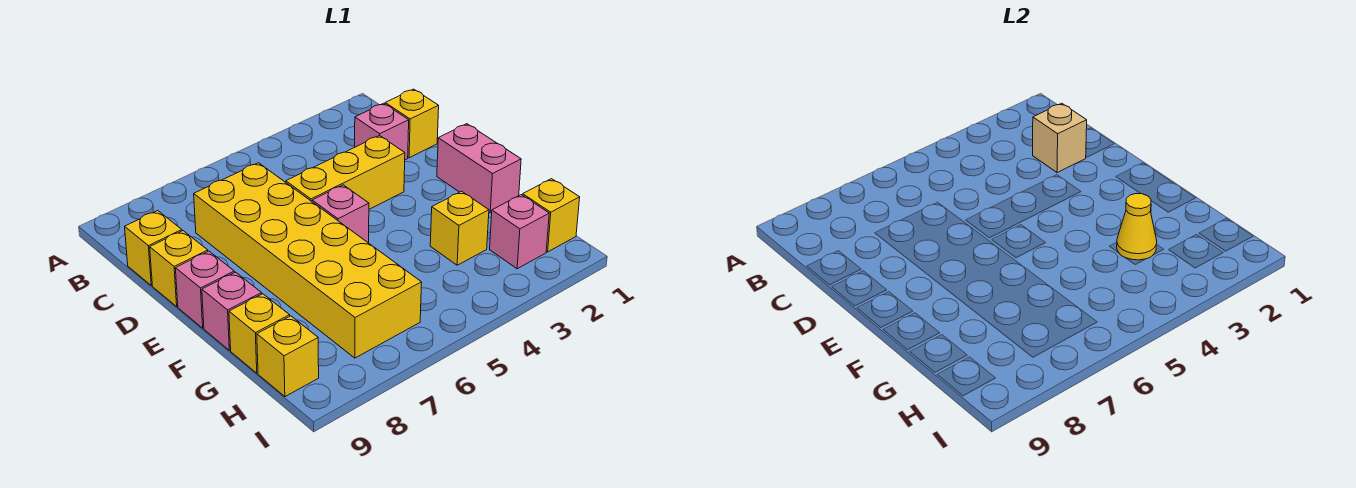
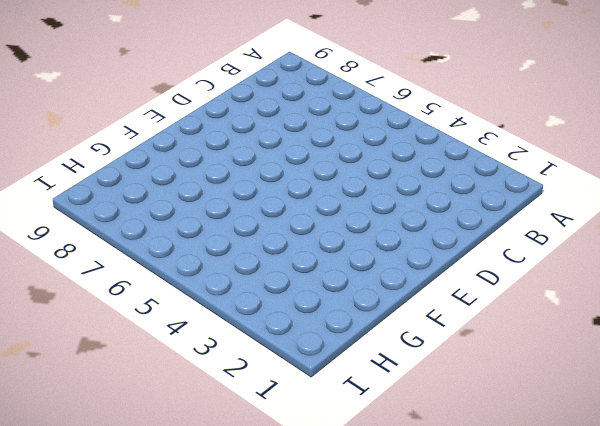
none -> yellow brick C1 level 1
none -> pink brick C2 level 1
none -> yellow brick C6:H7 level 1

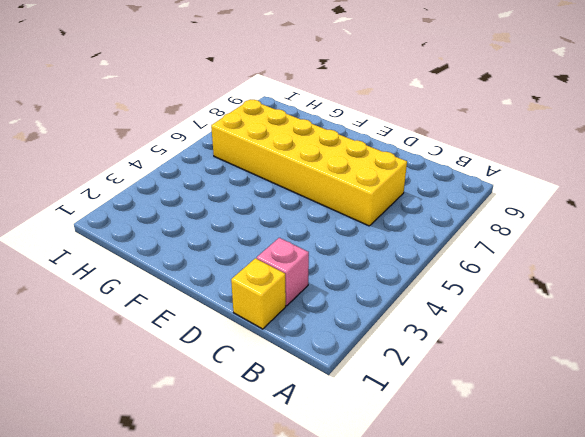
none -> yellow brick C9 level 1
none -> yellow brick D3:D5 level 1
none -> yellow brick D9 level 1

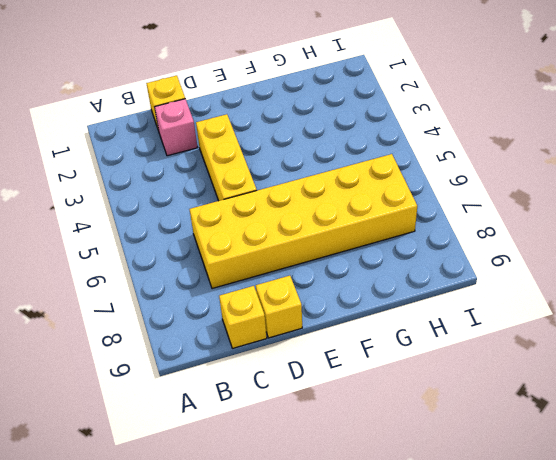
none -> pink brick E1:F1 level 1
none -> pink brick E5 level 1
none -> pink brick E9 level 1

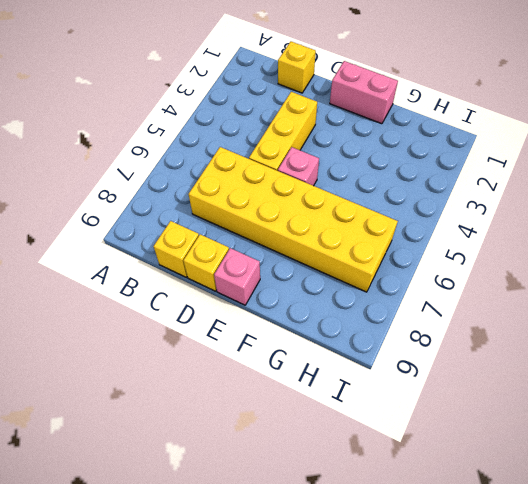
none -> pink brick C2 level 1
none -> pink brick F9 level 1
none -> yellow brick G3 level 1

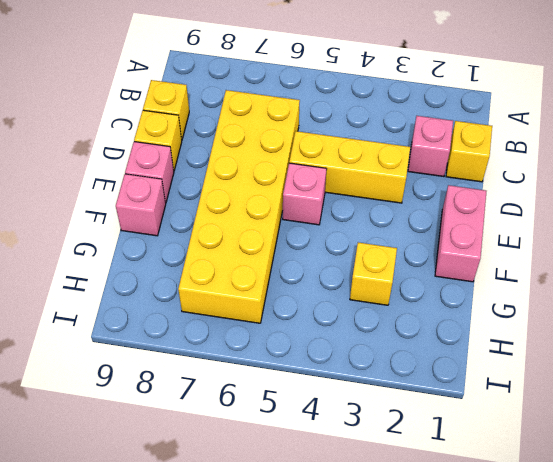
none -> yellow brick G9 level 1
none -> yellow brick H1 level 1
none -> pink brick H2 level 1

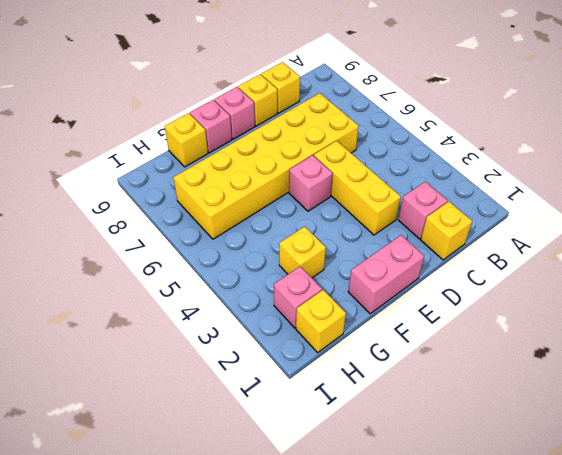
none -> yellow brick H9 level 1
none -> tan brick C2 level 2
none -> yellow cone G3 level 2

